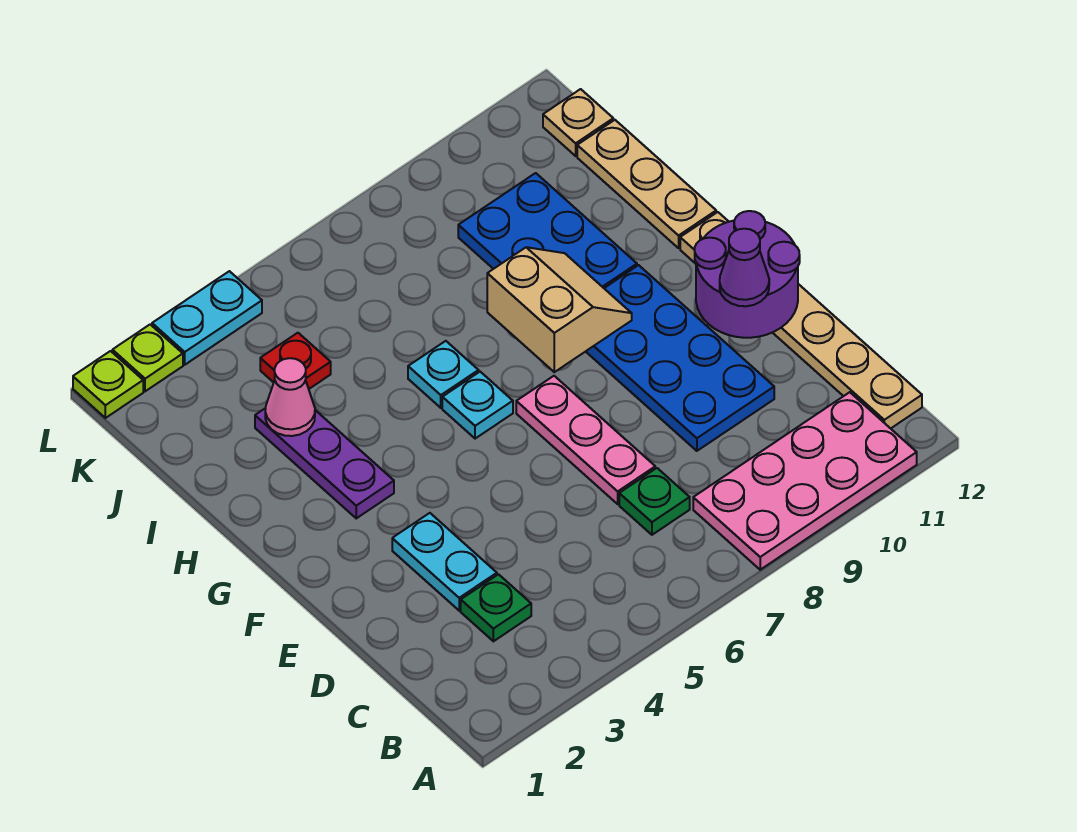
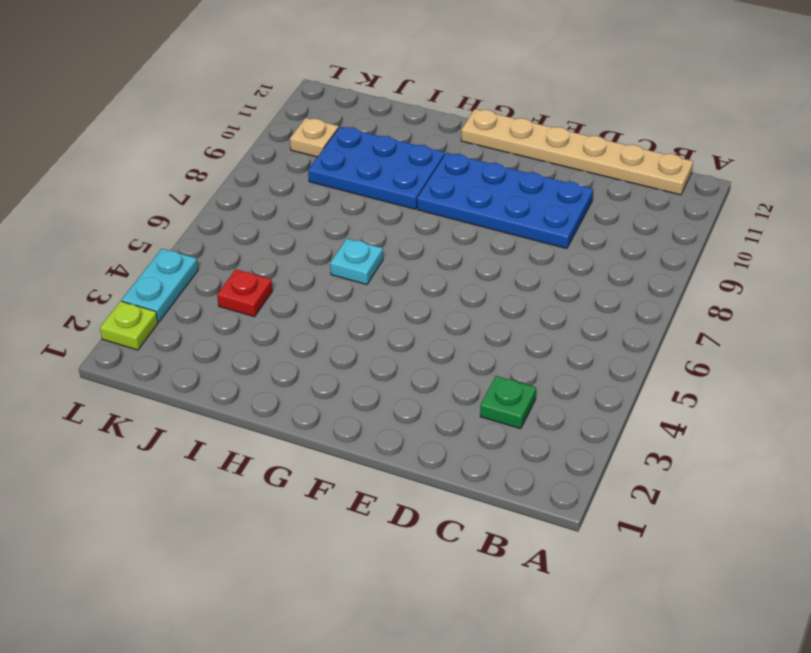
tan plate K10 level 1 -> tan plate K12 level 1
none -> pink plate A8:B11 level 1
none -> green plate C7 level 1
none -> cyan plate D3:E3 level 1

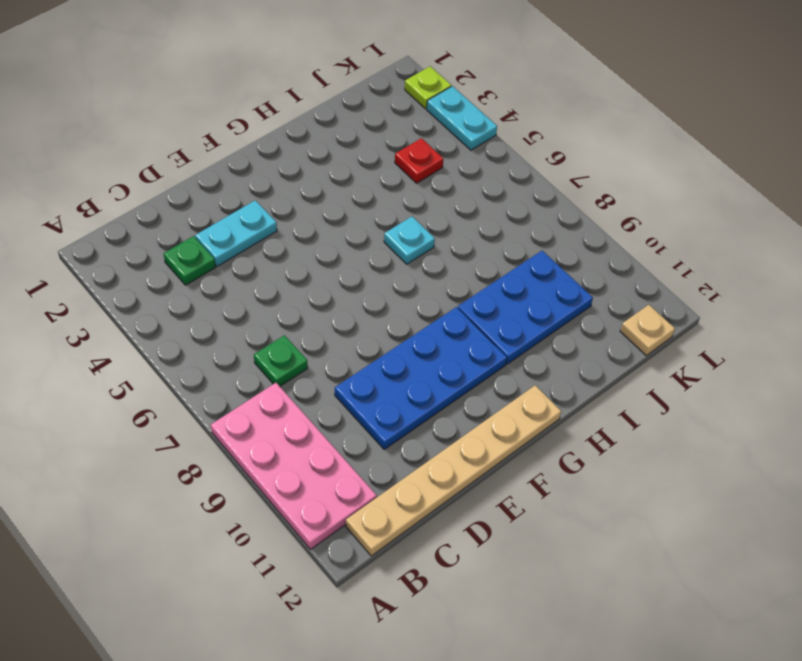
none -> pink plate D7:F7 level 1
none -> purple plate G3:I3 level 1
none -> cyan plate G6 level 1

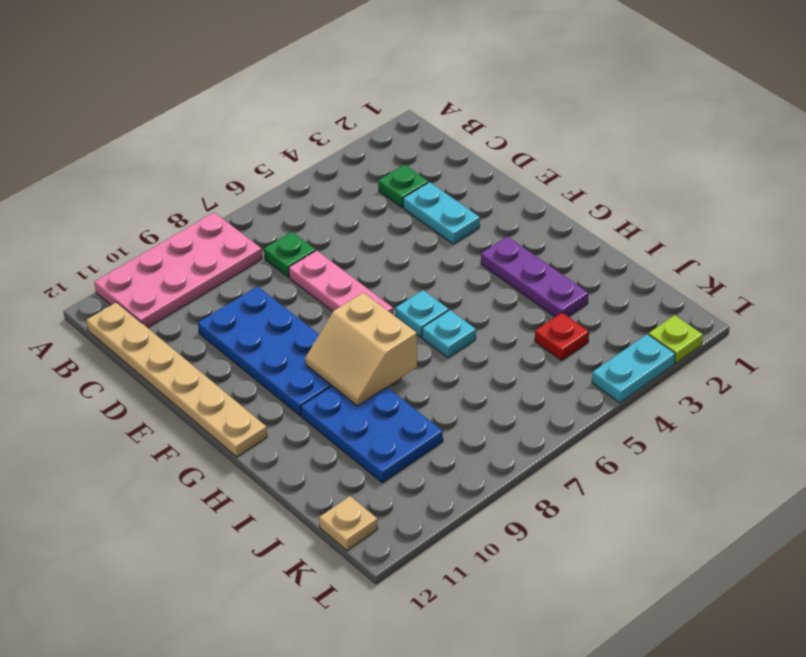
none -> tan plate H12:J12 level 1
none -> lime plate L1 level 1
none -> purple round brick E11:F12 level 2

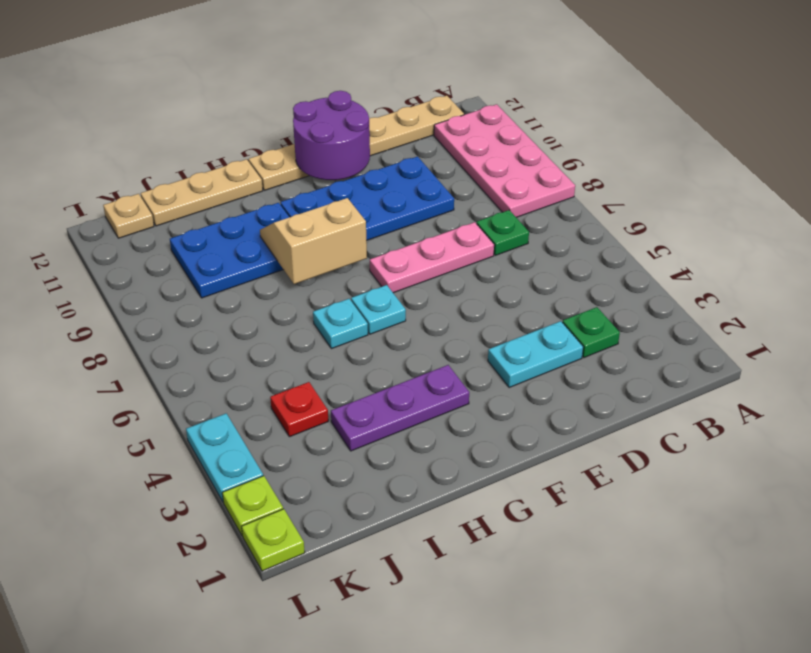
none -> pink cone I3 level 2
none -> purple cone E11 level 3

